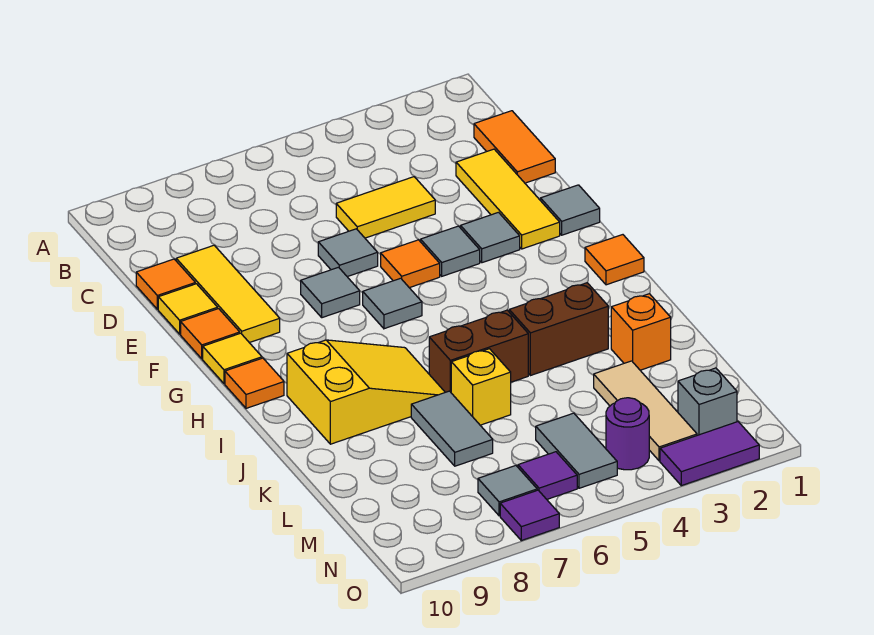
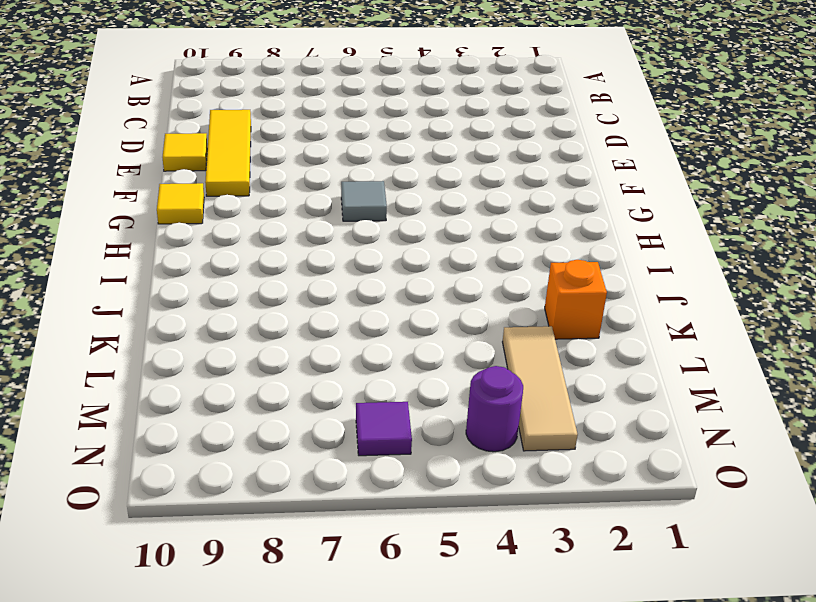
none -> orange tile C1:D1 level 1
none -> yellow tile D2:F2 level 1
none -> yellow tile D4:D5 level 1
none -> orange tile D10 level 1

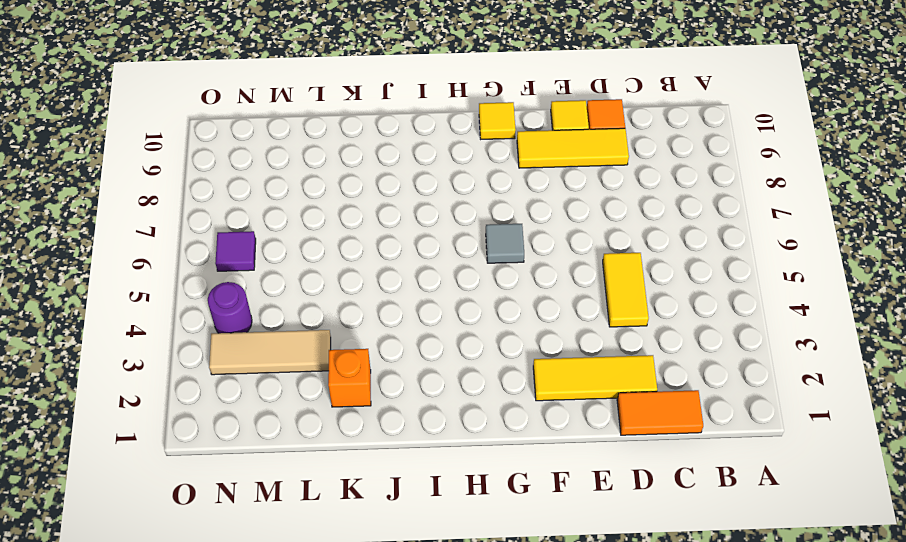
none -> grey tile E6 level 1
none -> grey tile F1 level 1
none -> grey tile F3 level 1
none -> grey tile F4 level 1

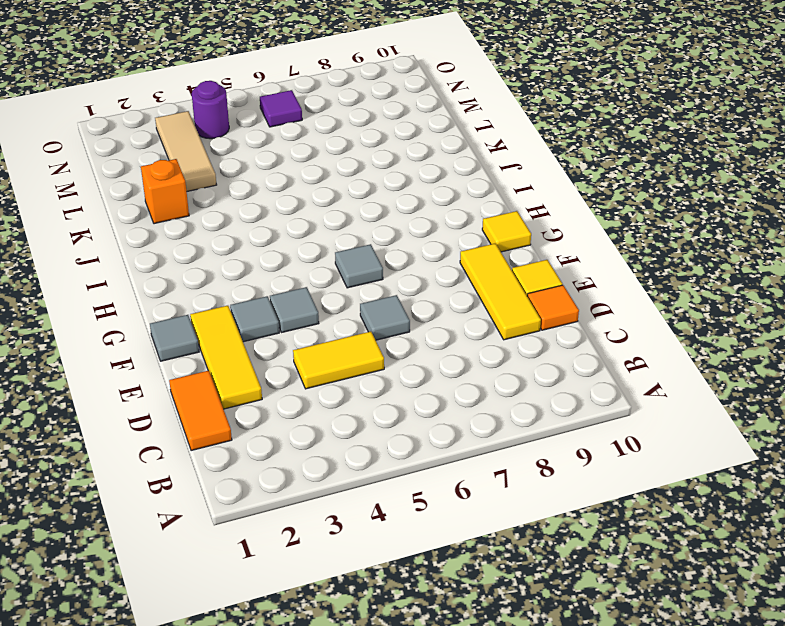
none -> orange tile F5 level 1
none -> grey tile F7 level 1
none -> orange tile F10 level 1
none -> orange tile H1 level 1

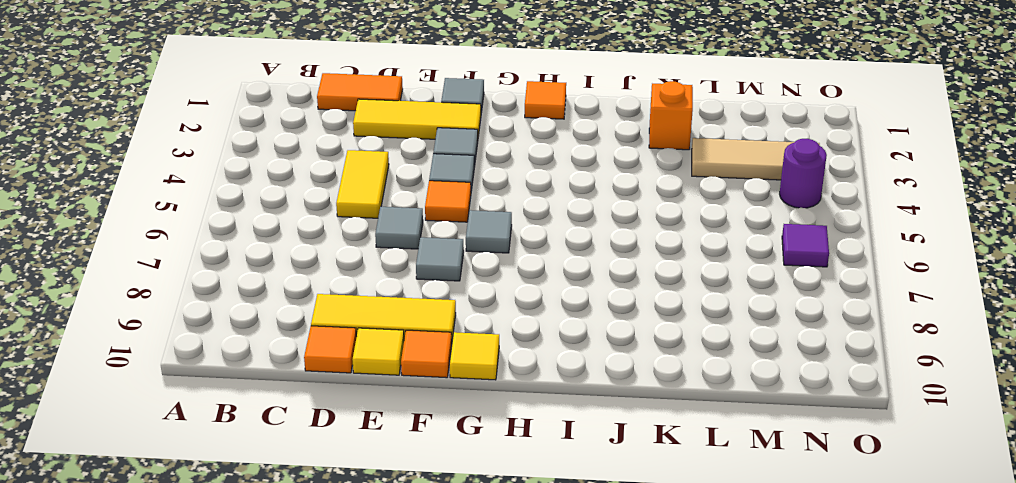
none -> orange tile H10 level 1
none -> yellow slope I7:J9 level 1 top 9
none -> brown brick J3:J4 level 1
none -> brown brick J5:J6 level 1

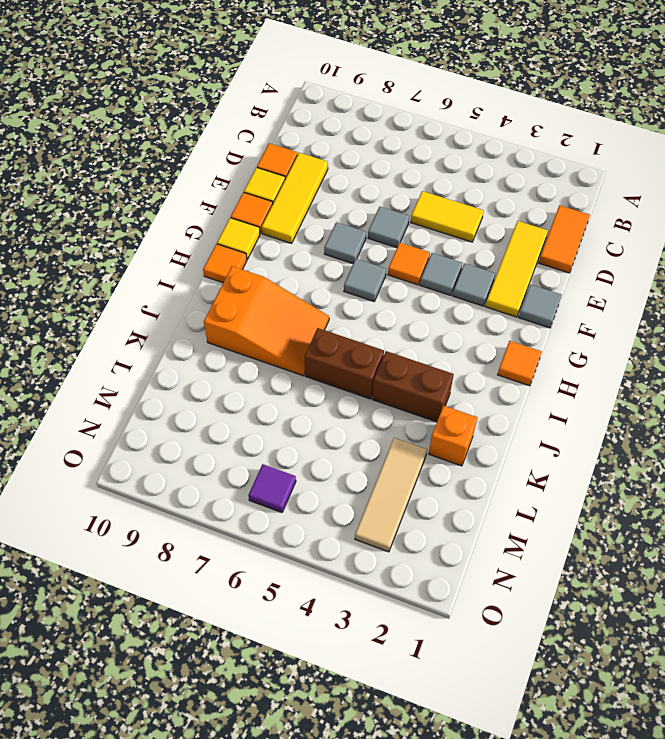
orange slope I7:J9 level 1 top 9 -> yellow slope I7:J9 level 1 top 9
none -> yellow brick K6 level 1
none -> grey tile K7:L7 level 1
none -> grey tile M5:N5 level 1
none -> grey brick N2 level 1

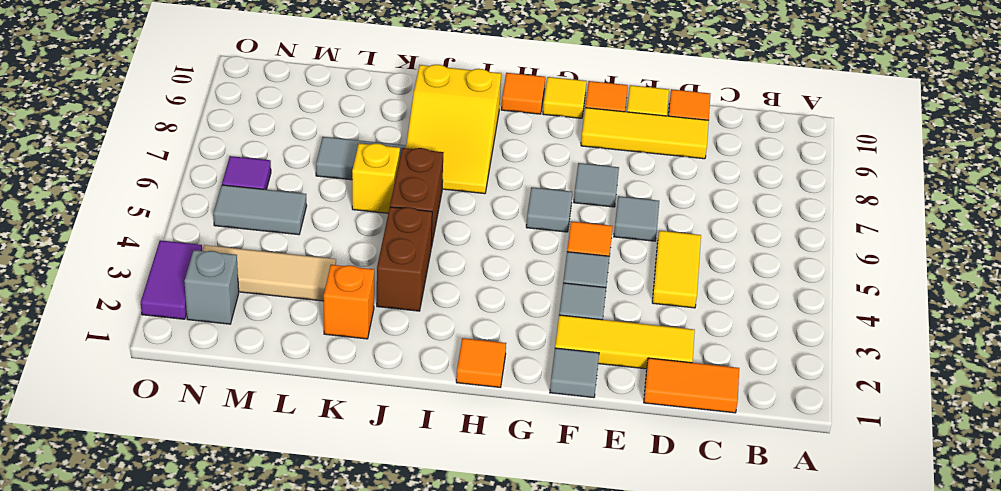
none -> purple round brick N4 level 1
none -> grey tile N7 level 1
none -> purple tile O7 level 1

